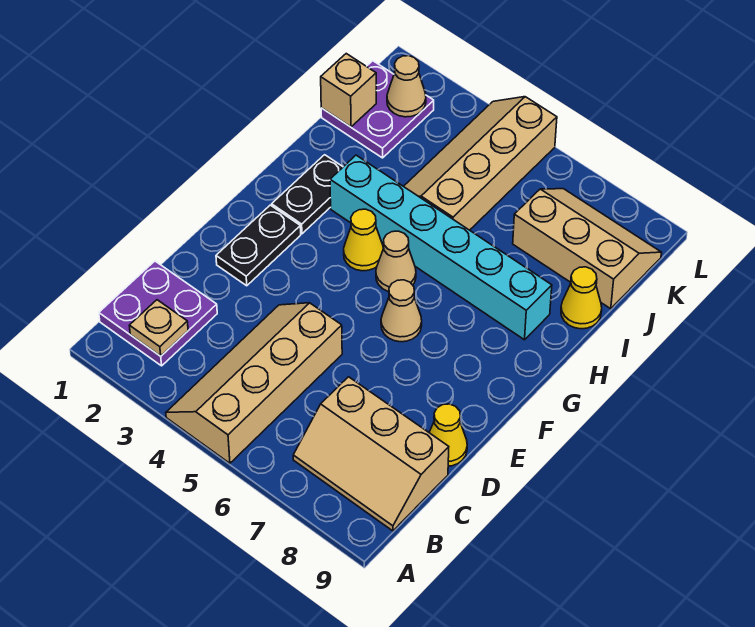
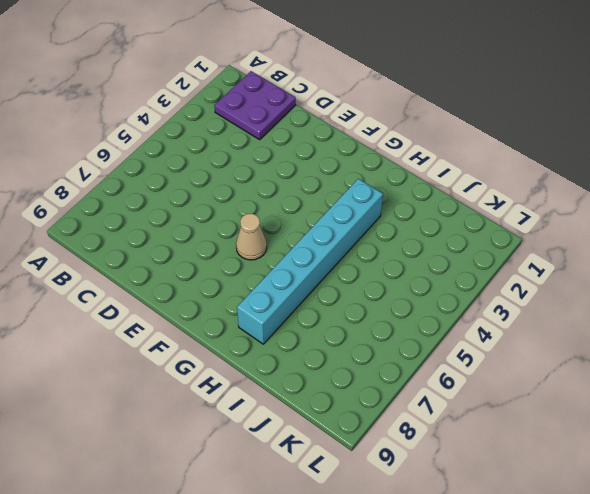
none -> tan slope A4:D5 level 1 top 5
none -> tan slope B7:C9 level 1 top C
none -> yellow cone D9 level 1

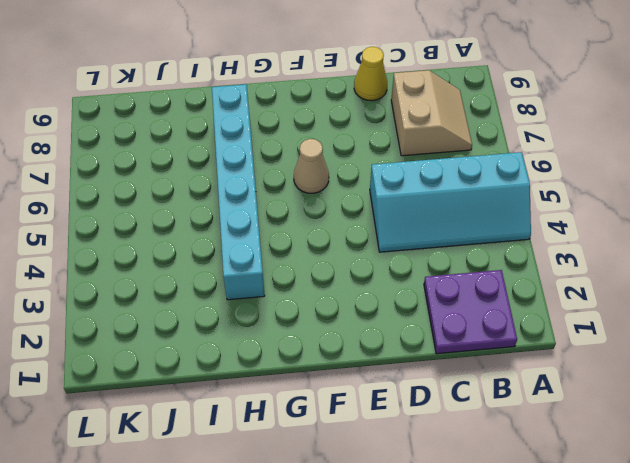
cyan slope A4:D5 level 1 top 5 -> tan slope A4:D5 level 1 top 5
tan slope B7:C8 level 1 top C -> tan slope B7:C9 level 1 top C
none -> black plate E2:F2 level 1
none -> black plate G2:H2 level 1
none -> yellow cone G4 level 1

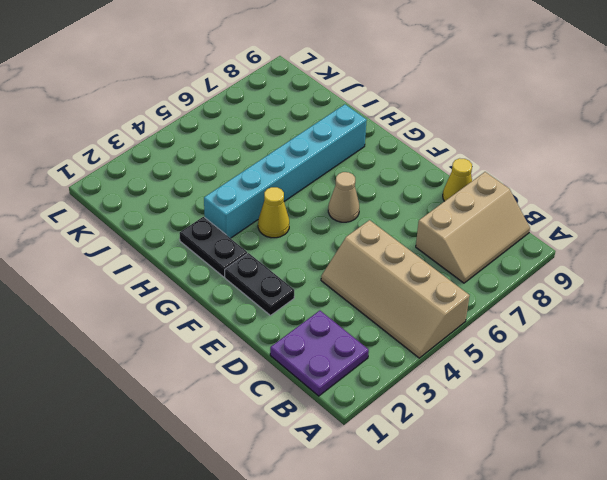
none -> tan cone G5 level 1
none -> tan slope I4:L5 level 1 top 5
none -> yellow cone I9 level 1

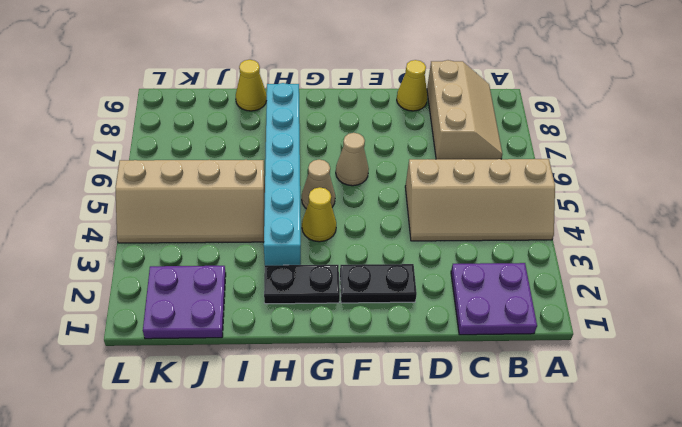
none -> tan slope J7:K9 level 1 top J
none -> tan plate B2 level 2
none -> tan brick J1 level 2

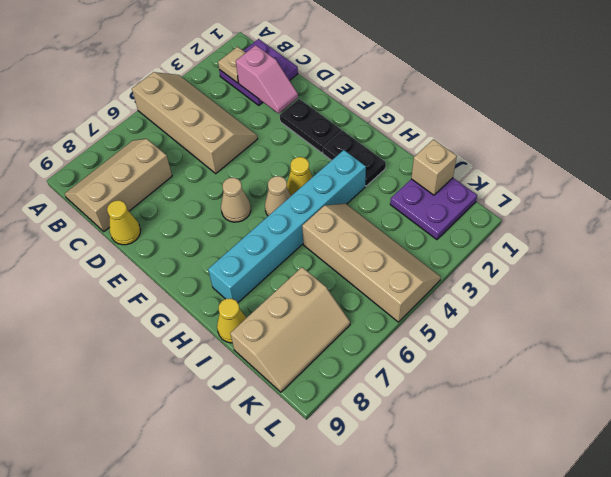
pink slope C2:D2 level 2 top C -> none
none -> tan cone K2 level 2

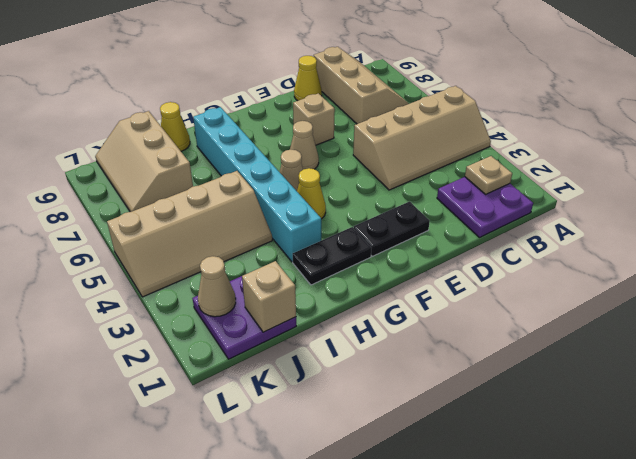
tan brick E7 level 1 -> none

